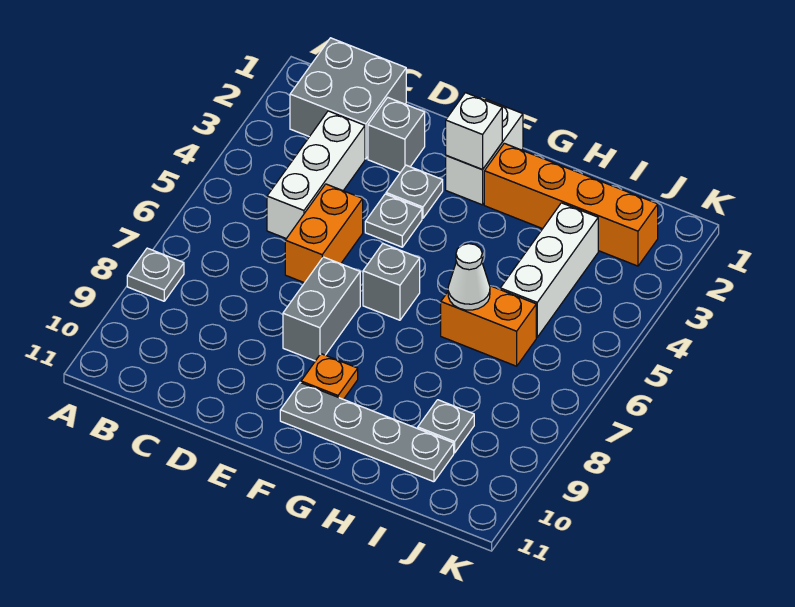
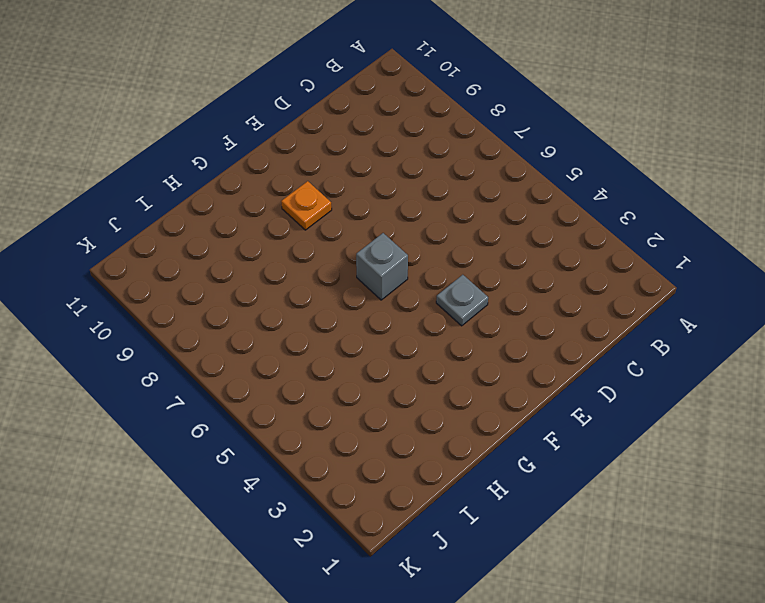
none -> grey plate A8 level 1
none -> grey brick B1:C2 level 1
none -> white brick C3:C5 level 1

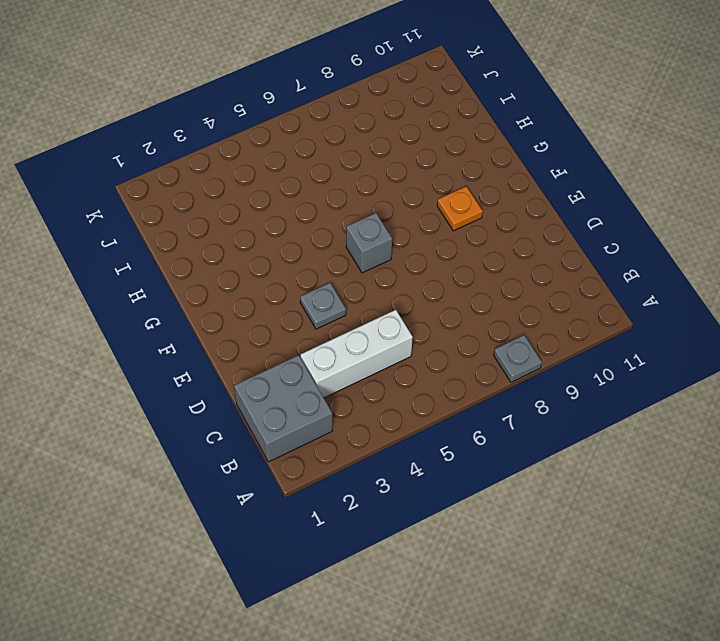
none -> grey brick D2 level 1
none -> orange brick D5:D6 level 1
none -> grey plate E3 level 1

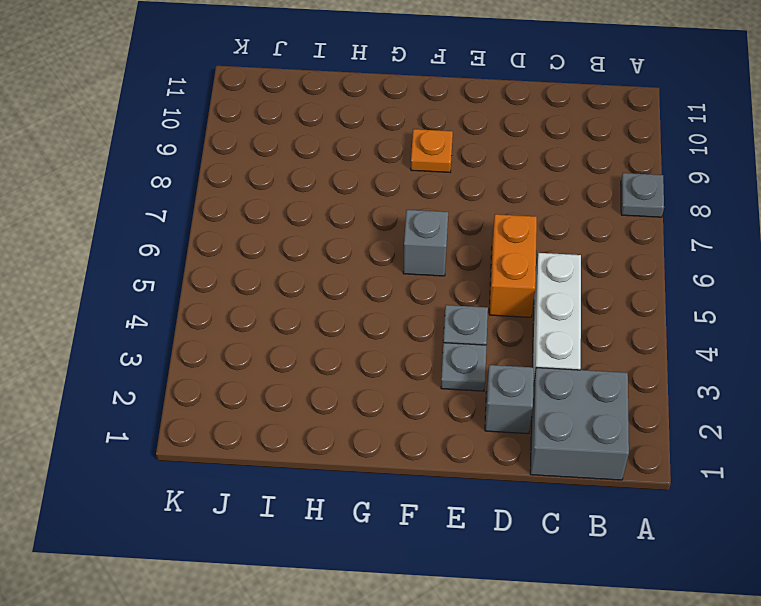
none -> grey brick E7:E8 level 1
none -> white brick F1:F2 level 1
none -> grey plate F10:I10 level 1

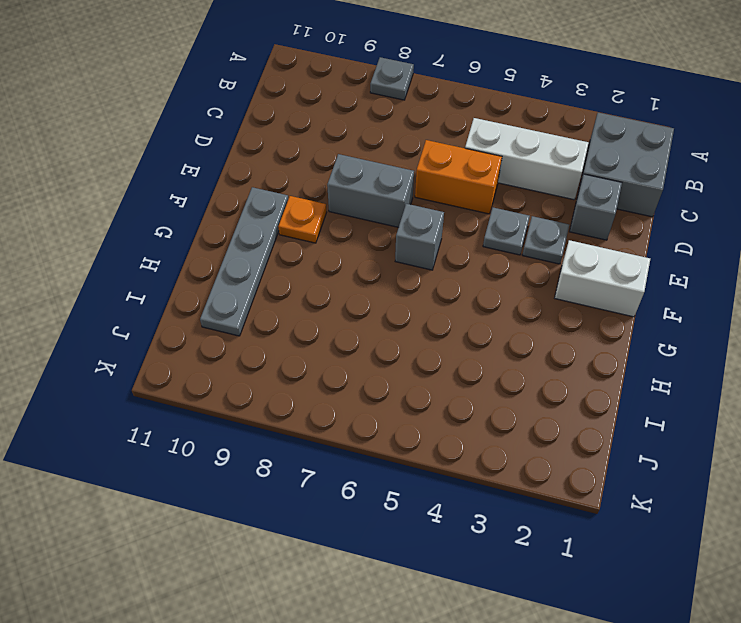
none -> orange brick G2:J2 level 1
none -> orange brick H6:I6 level 1
none -> white brick I3:I5 level 1

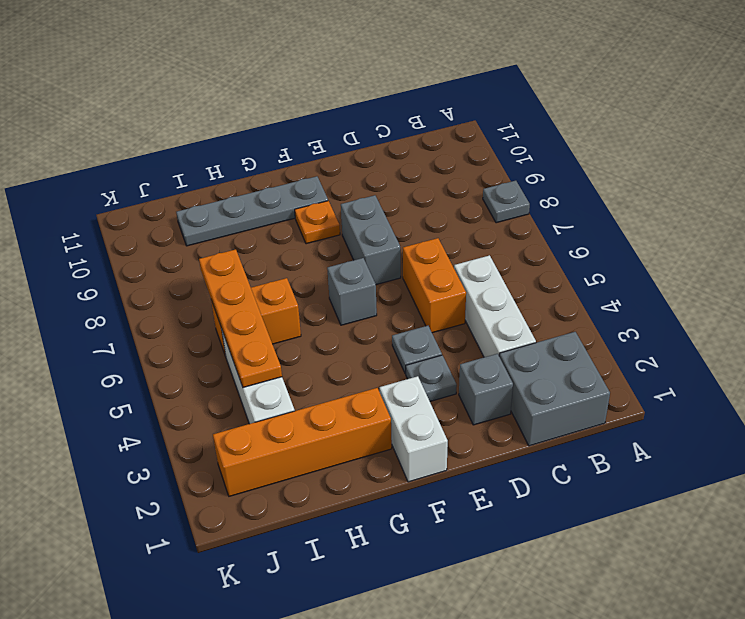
orange plate I4:I7 level 2 -> none
none -> grey plate I9 level 1
none -> white brick F2 level 2
none -> white cone H6 level 2

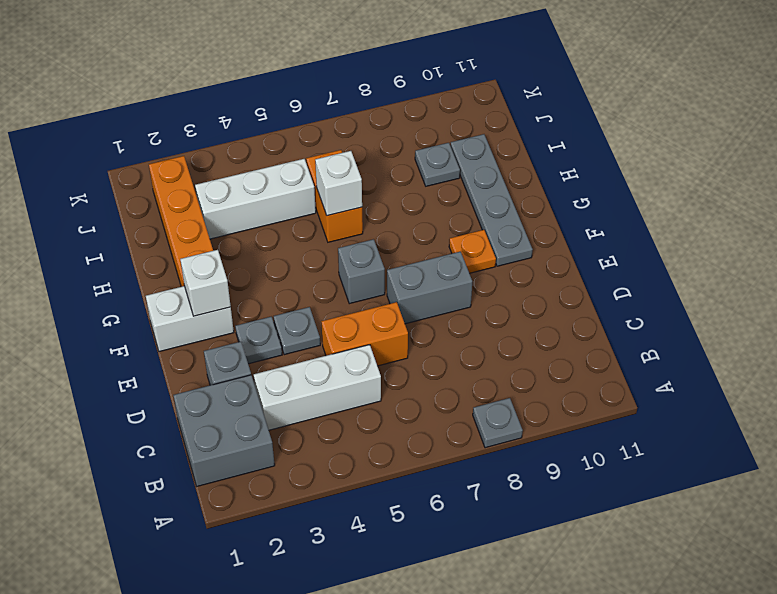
white brick H6 level 2 -> white cone H6 level 2

